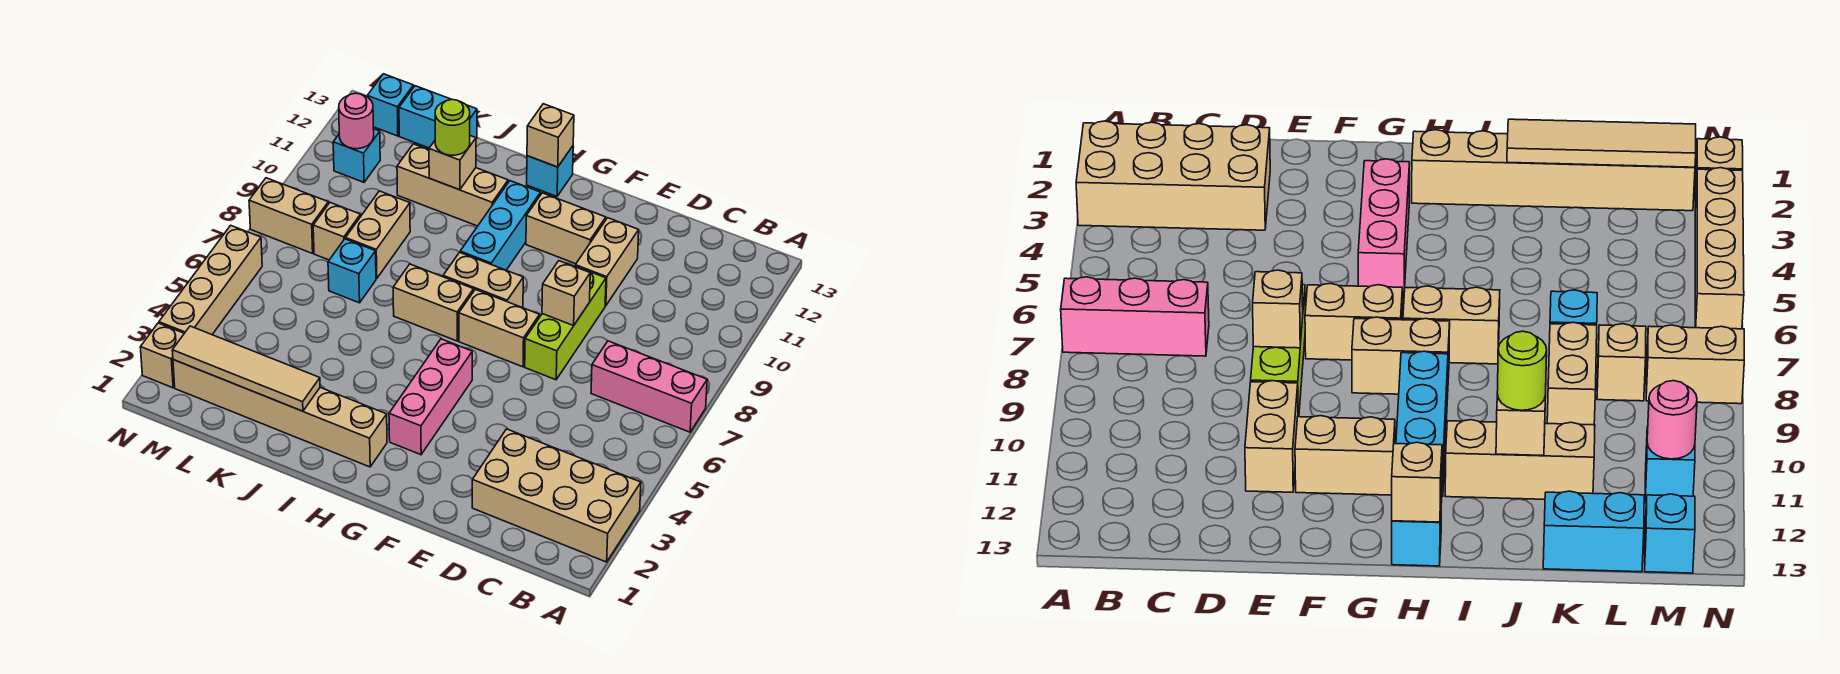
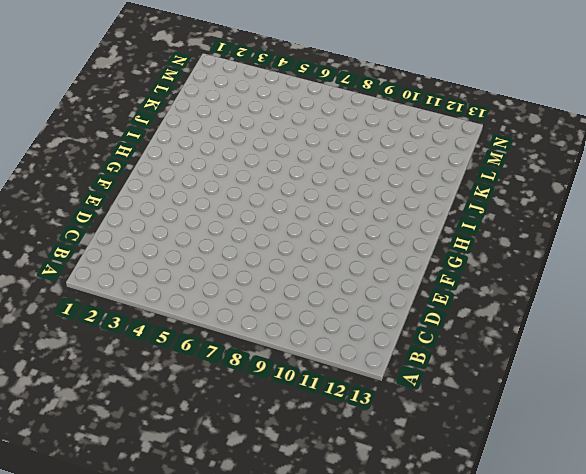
none -> tan brick A2:D3 level 1
none -> pink brick A7:C7 level 1
none -> lime brick E7:E9 level 1

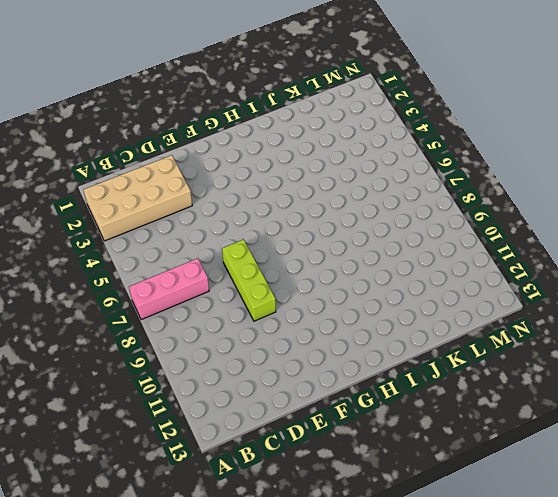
none -> tan brick E10:E11 level 1
none -> tan brick F7:G7 level 1
none -> tan brick F11:G11 level 1

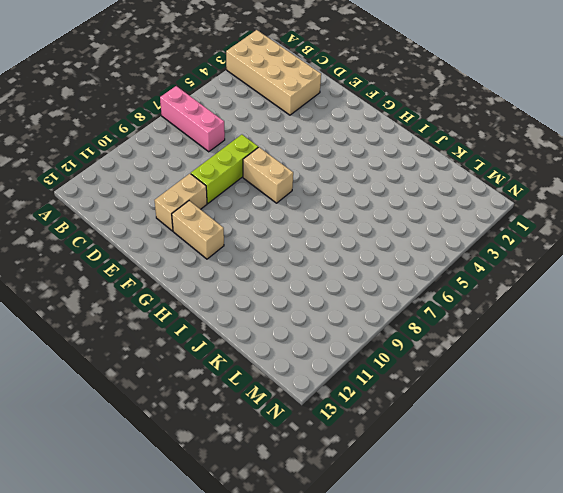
none -> pink brick G3:G5 level 1
none -> tan brick G8:H8 level 1
none -> tan brick H2:M2 level 1

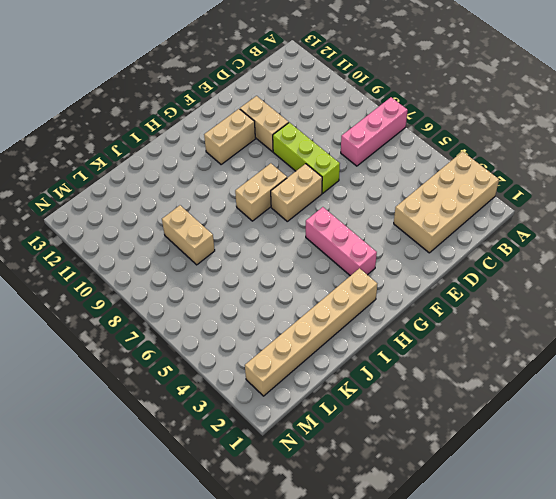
none -> tan brick H7:I7 level 1
none -> cyan brick H9:H11 level 1
none -> cyan brick H13 level 1

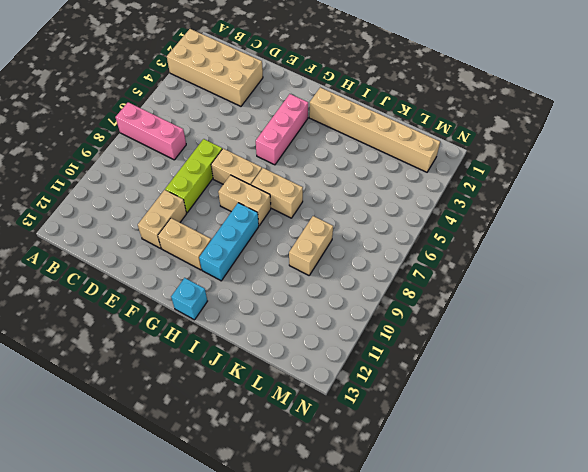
none -> tan brick I11:K11 level 1
none -> cyan brick K7 level 1
none -> cyan brick K13:L13 level 1

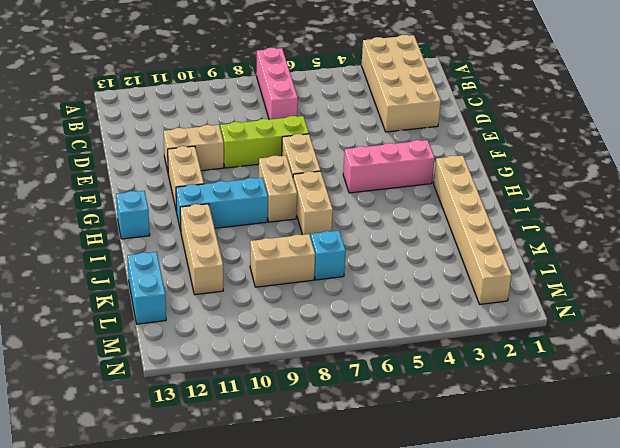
none -> tan brick L8 level 1
none -> tan brick M8:N8 level 1
none -> cyan brick M11 level 1

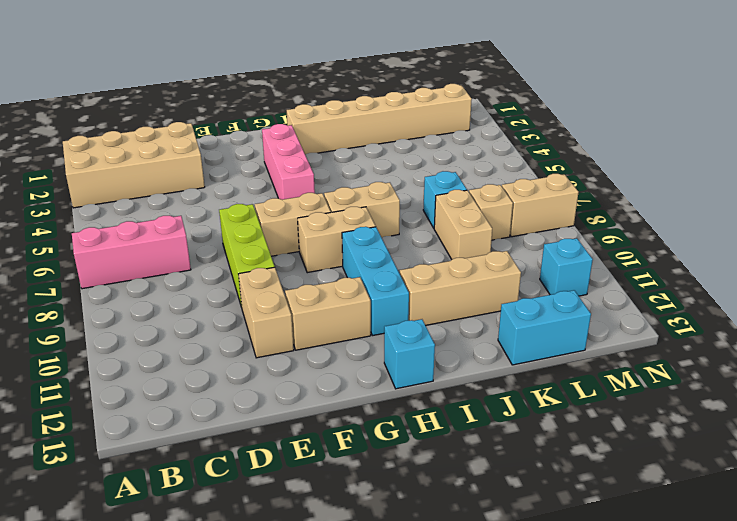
none -> cyan brick M13 level 1
none -> tan brick N2 level 1
none -> tan brick N3:N6 level 1

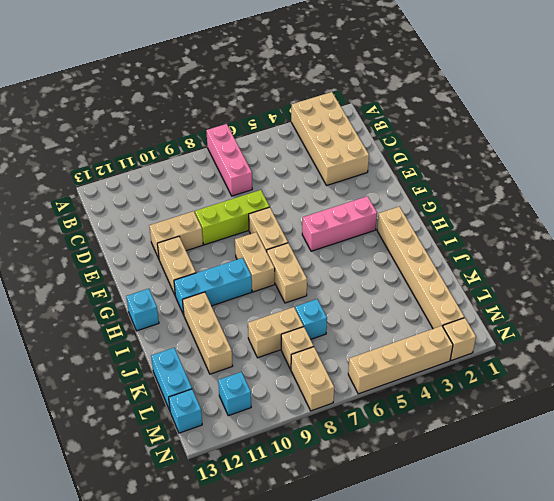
none -> tan brick E8 level 2
none -> tan brick H13 level 2
none -> tan tile J2:M2 level 2

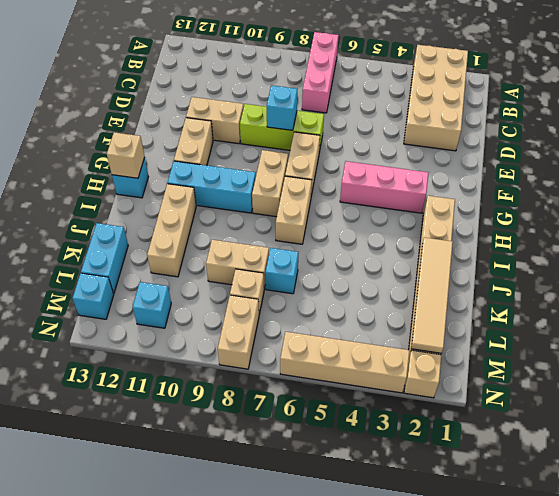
cyan brick E8 level 2 -> tan brick E8 level 2
none -> tan brick J11 level 2
none -> pink round brick M11 level 2
none -> lime round brick J11 level 3

